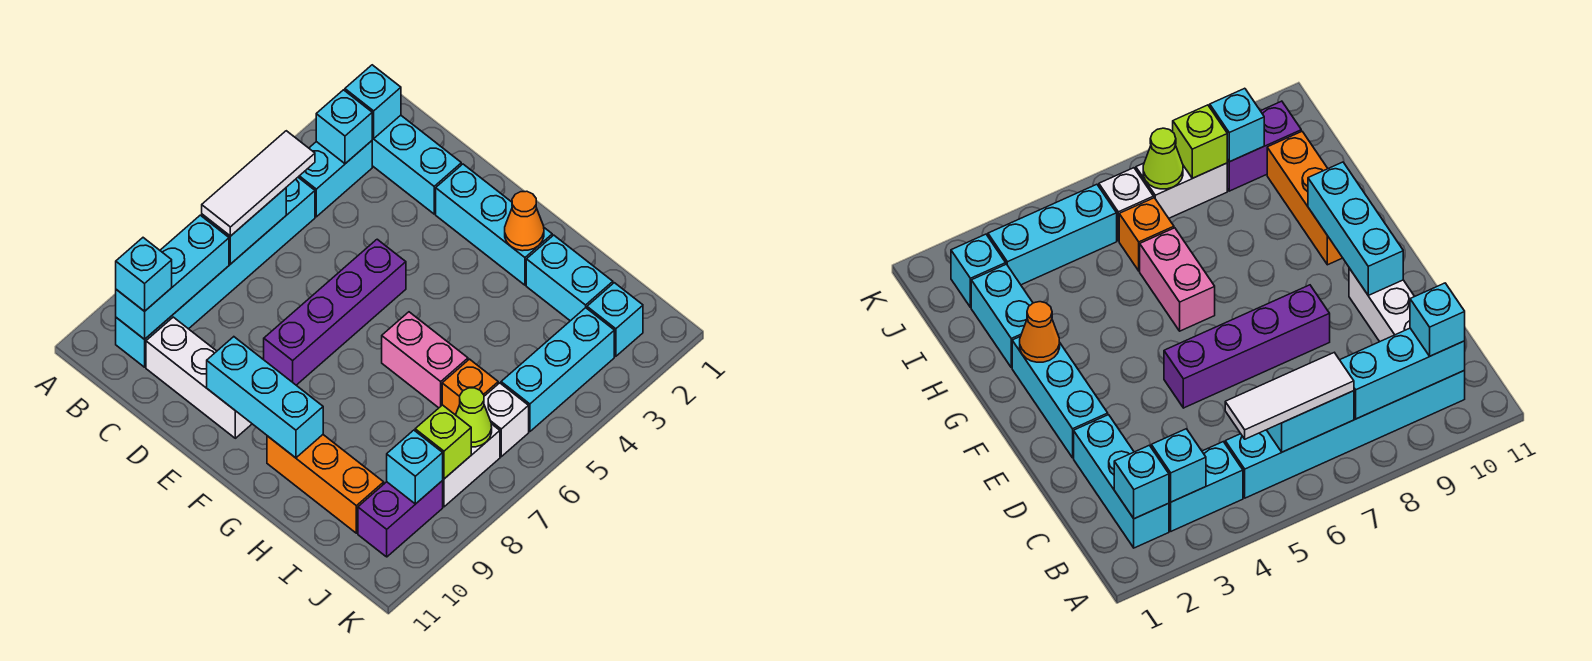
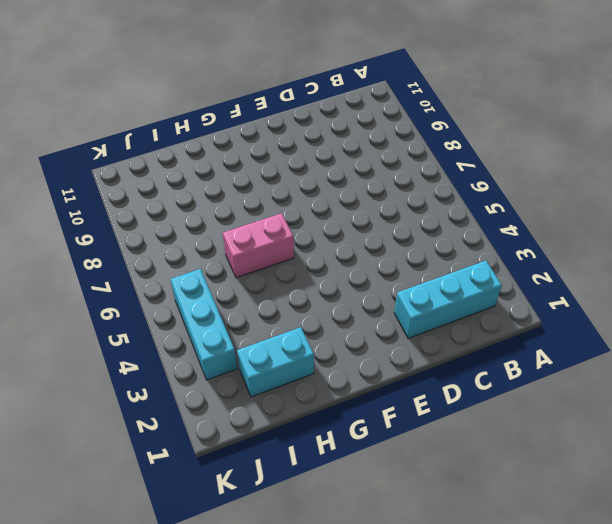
none -> cyan brick B3:B4 level 1
none -> cyan brick B5:B10 level 1
none -> white brick C10:E10 level 1

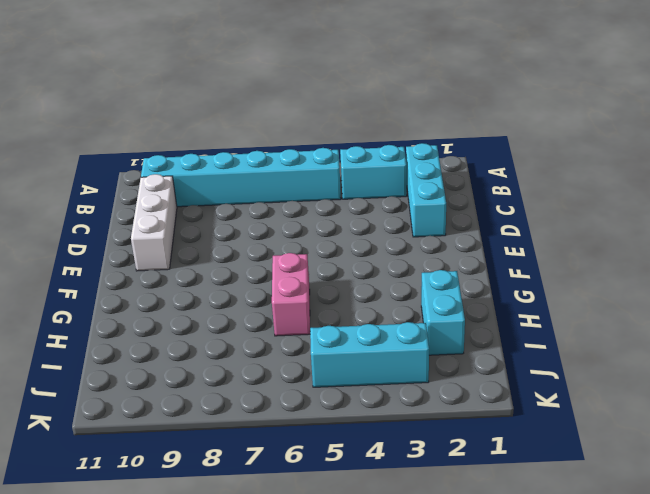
none -> cyan brick E2:G2 level 1
none -> purple brick E5:E8 level 1
none -> orange brick G10:I10 level 1

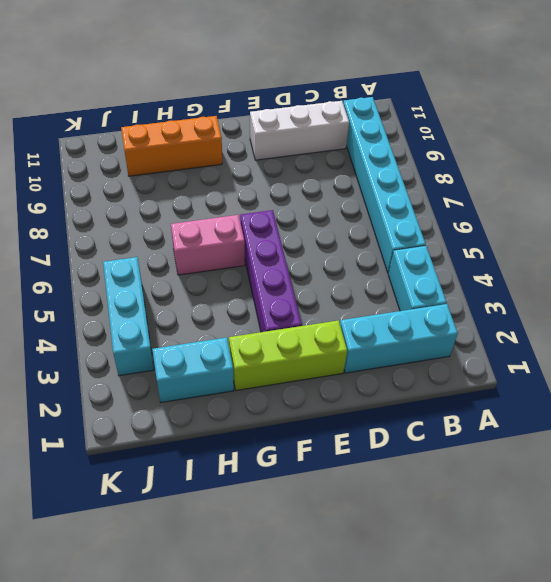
lime brick E2:G2 level 1 -> cyan brick E2:G2 level 1
purple brick F3:F6 level 1 -> purple brick E5:E8 level 1
none -> orange brick I6 level 1
none -> cyan brick J2 level 1
none -> white brick J6 level 1

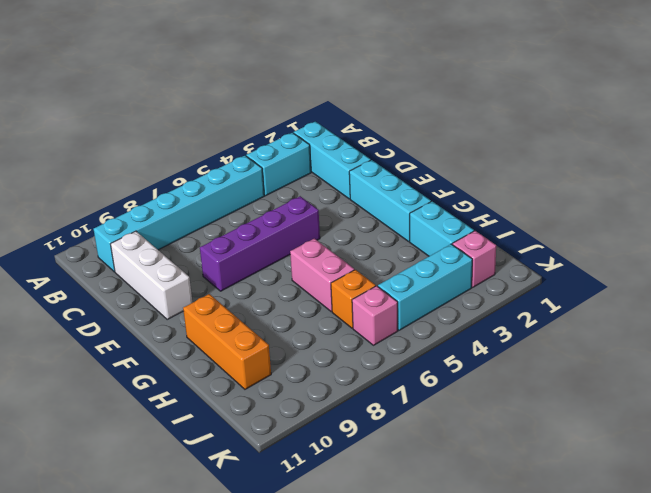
pink brick J2 level 1 -> cyan brick J2 level 1
pink brick J6 level 1 -> white brick J6 level 1
none -> white brick J7:J8 level 1
none -> purple brick J9:J10 level 1
none -> cyan brick B2 level 2

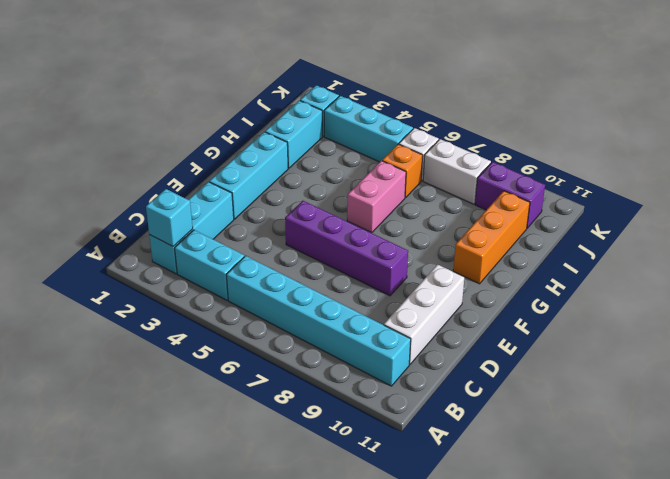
none -> cyan brick B3 level 2
none -> cyan brick B6:B7 level 2
none -> cyan brick B8:B10 level 2

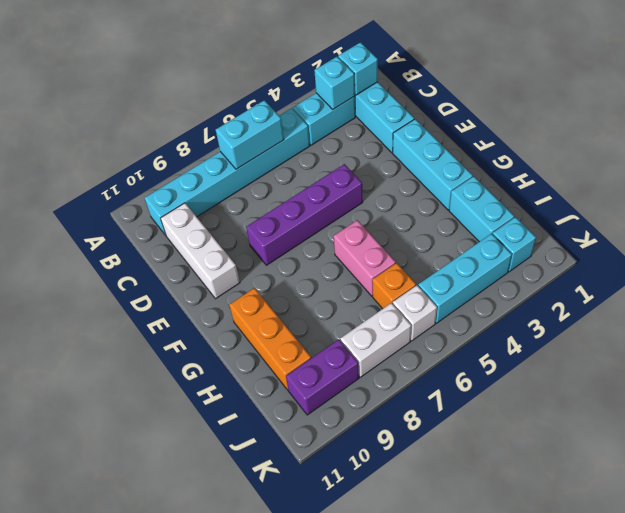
none -> cyan brick B8:B10 level 2
none -> cyan brick E10:G10 level 2
none -> orange cone G2 level 2

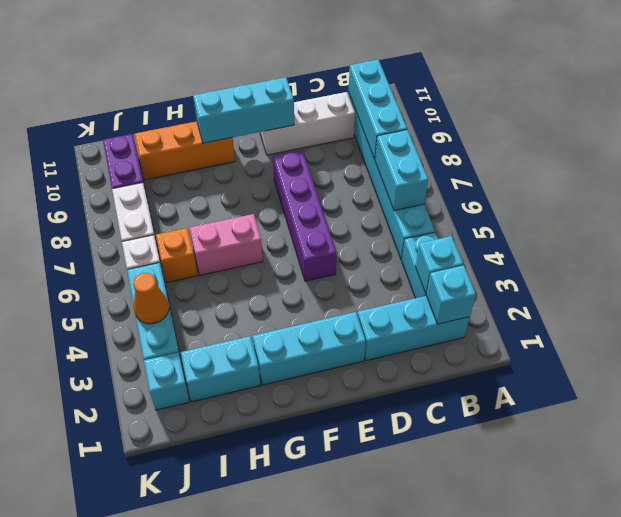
orange cone J4 level 2 -> orange cone G2 level 2
none -> lime cone J7 level 2
none -> lime brick J8 level 2
none -> cyan brick J9 level 2

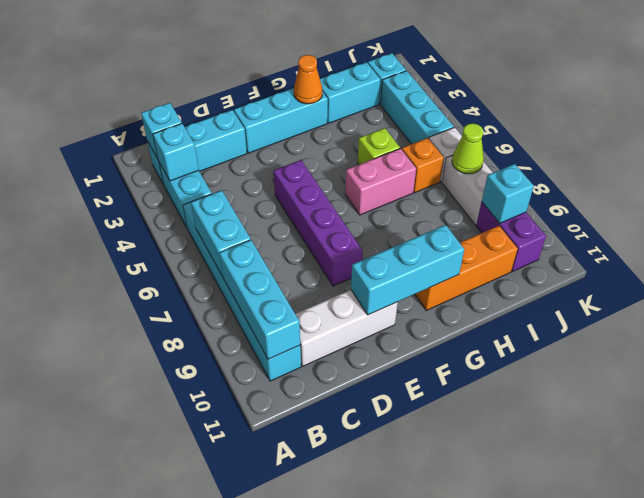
lime brick H5 level 1 -> lime brick J8 level 2
none -> white tile B5:B7 level 3
none -> cyan brick B10 level 3

